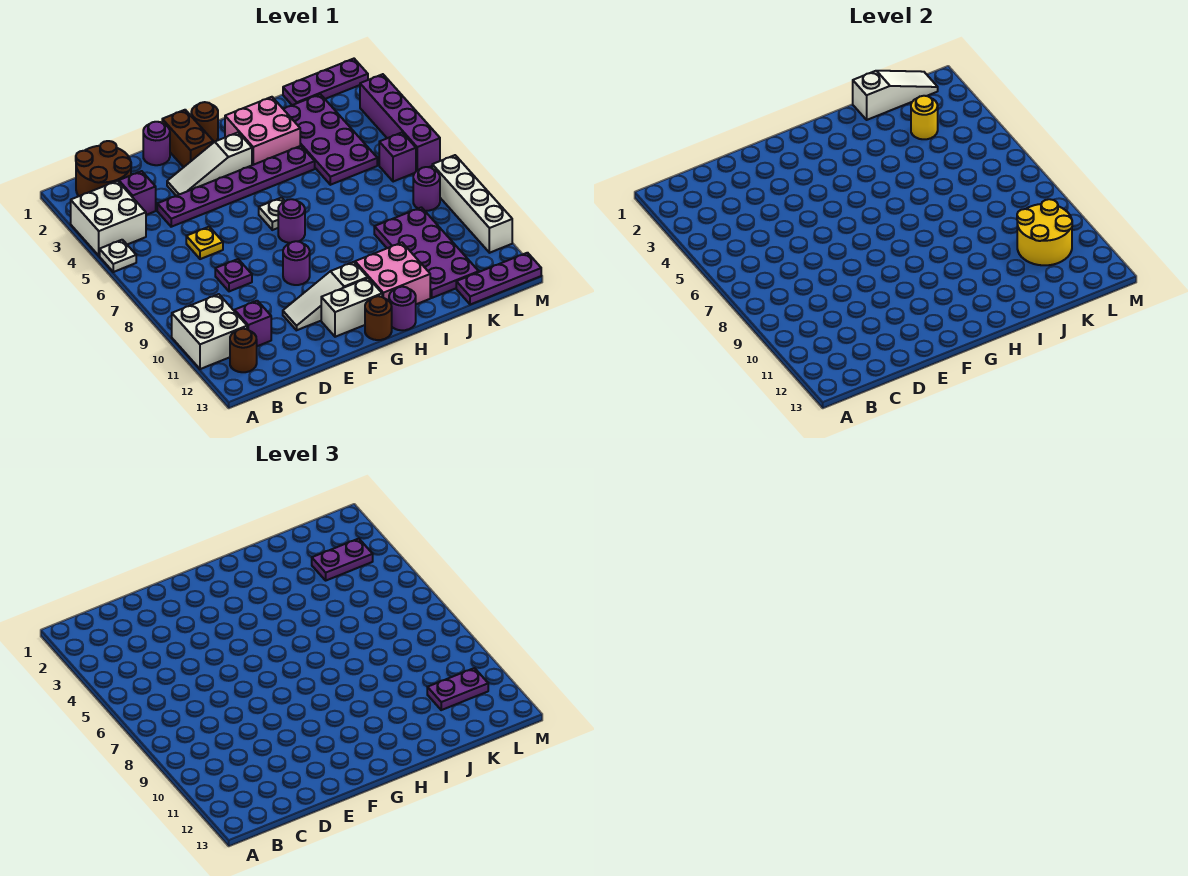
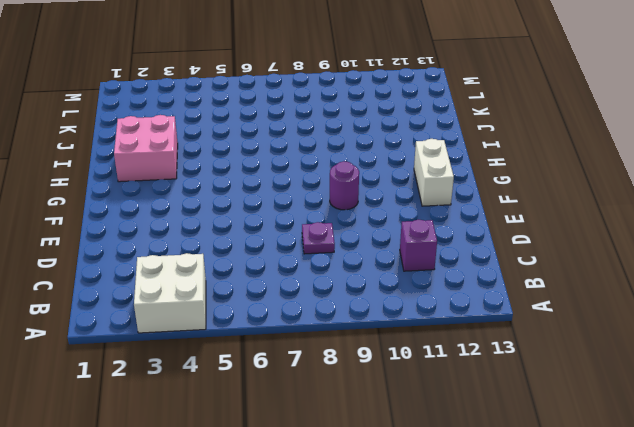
none -> white plate A5 level 1
none -> white brick A10:B11 level 1
none -> brown round brick B1:C2 level 1
none -> brown round brick B12 level 1

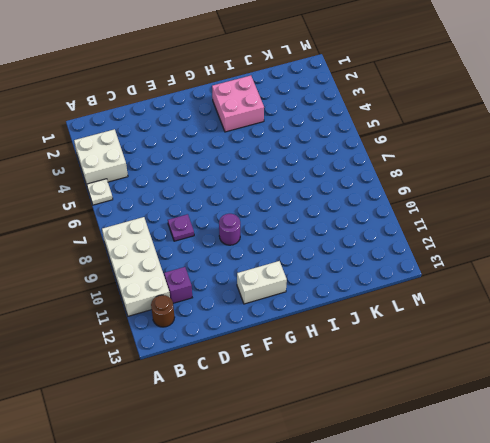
white brick A8:B11 level 1 -> white brick A10:B11 level 1
none -> brown round brick B1:C2 level 1
none -> purple brick C3 level 1
none -> purple plate D4:I4 level 1
none -> yellow plate D6 level 1

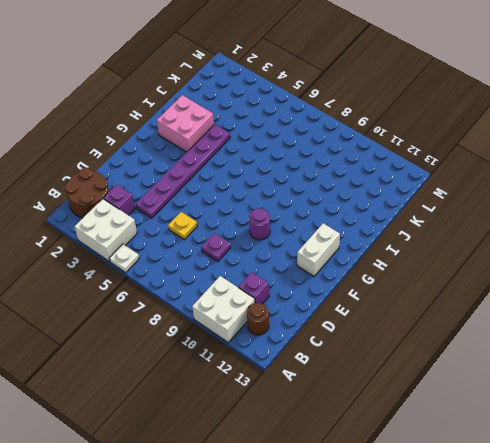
none -> purple round brick E1 level 1
none -> white slope E3:G3 level 1 top G
none -> white slope E11:G11 level 1 top G
none -> brown brick F1:F2 level 1

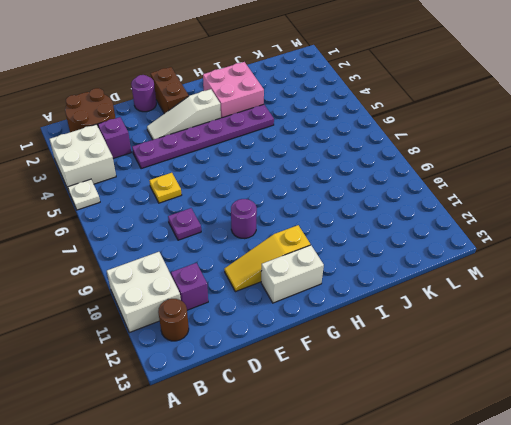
yellow slope E11:G11 level 1 top G -> white slope E11:G11 level 1 top G
none -> brown round brick G1 level 1
none -> white plate G6 level 1
none -> purple round brick G7 level 1
none -> brown round brick G13 level 1

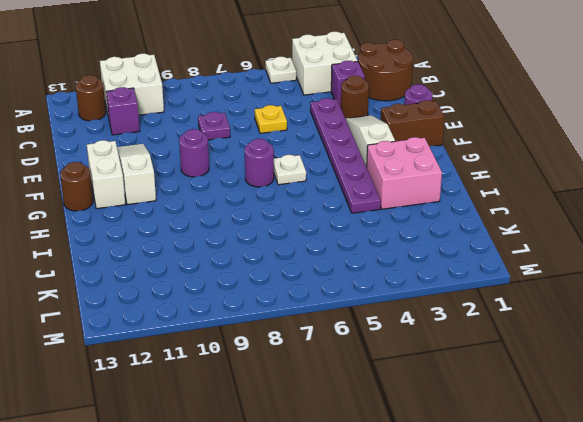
brown round brick D3 level 1 -> brown round brick G1 level 1
none -> pink brick H11:I12 level 1
none -> purple round brick H13 level 1
none -> purple plate J2:K5 level 1
none -> purple plate J9:K12 level 1

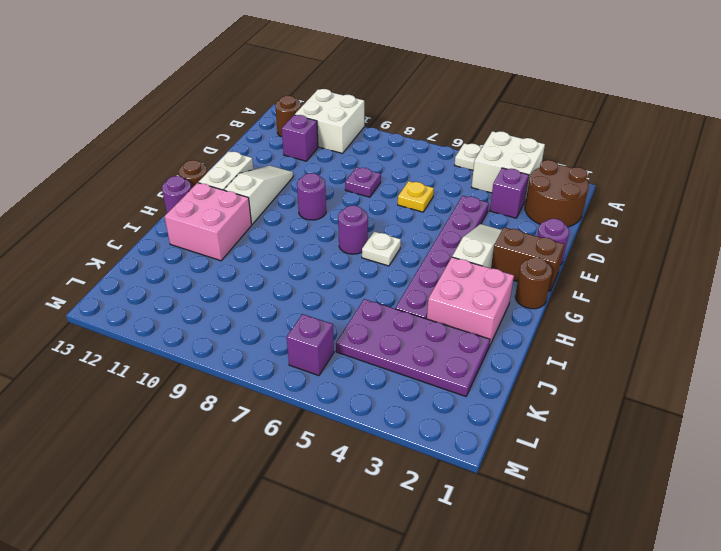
none -> purple plate J9:K12 level 1
none -> purple plate K1:M1 level 1
none -> purple plate K13:M13 level 1
none -> purple round brick L8 level 1

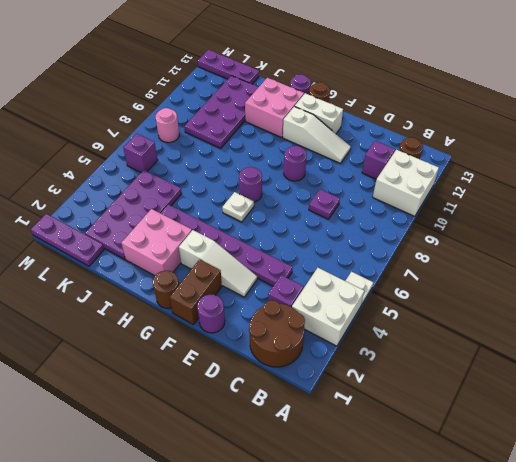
pink round brick L8 level 1 -> purple round brick L8 level 1
none -> yellow plate D6 level 1
none -> purple brick M3:M6 level 1
none -> white brick M8:M11 level 1
none -> white slope J1:L1 level 2 top J

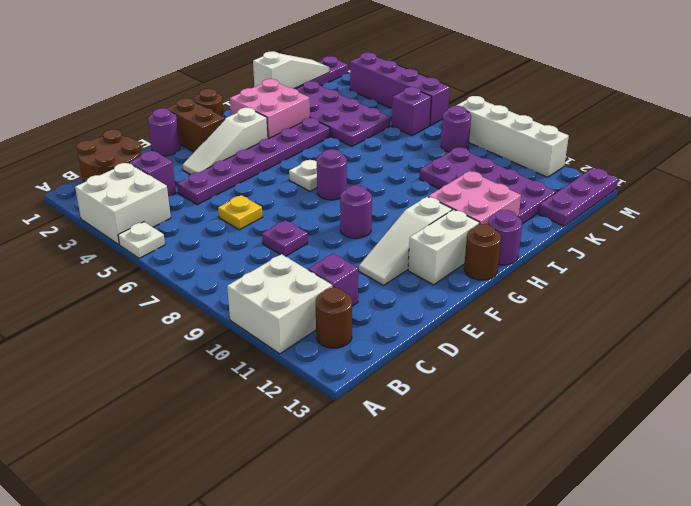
none -> yellow round brick K3 level 2
none -> yellow round brick K10:L11 level 2
none -> purple plate K3:L3 level 3
none -> purple plate K11:L11 level 3

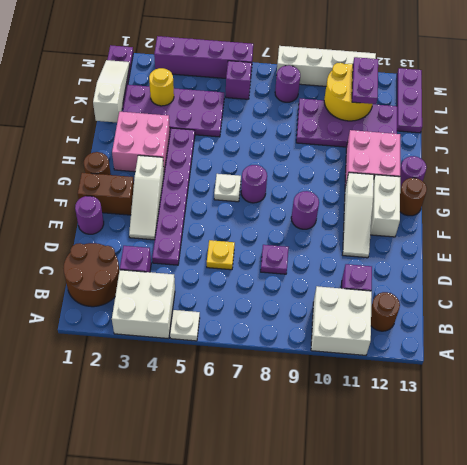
none -> purple plate K3:L3 level 3

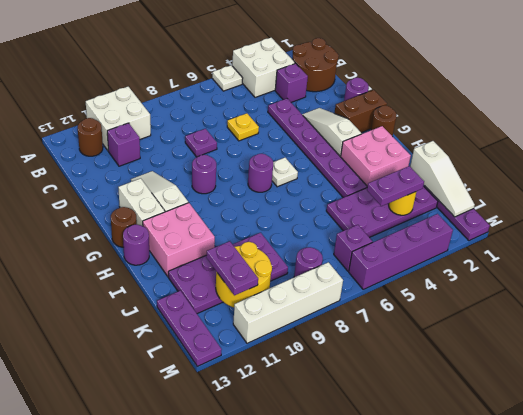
purple plate K3:K4 level 3 -> purple plate K3:L3 level 3

